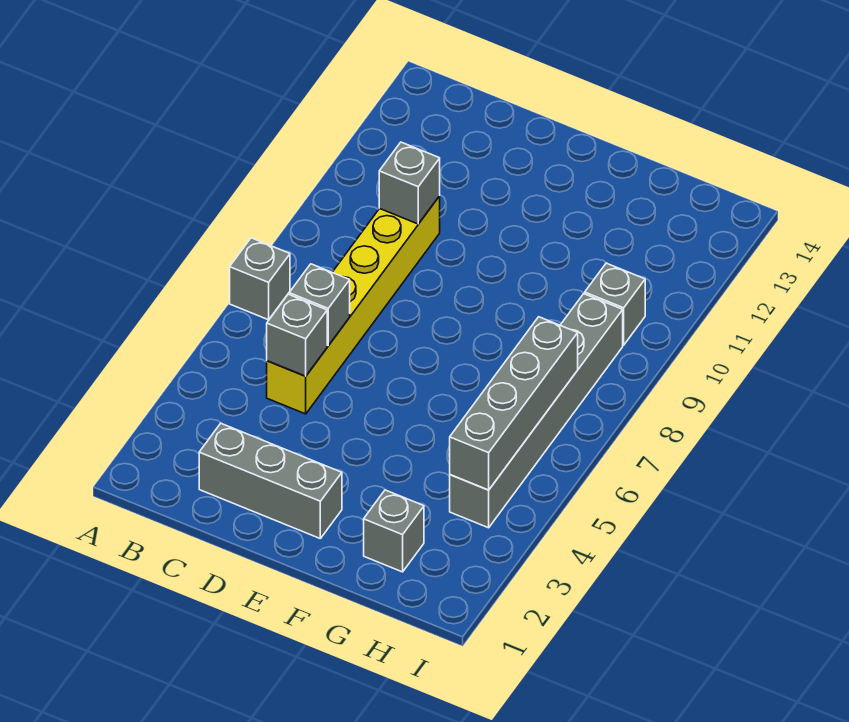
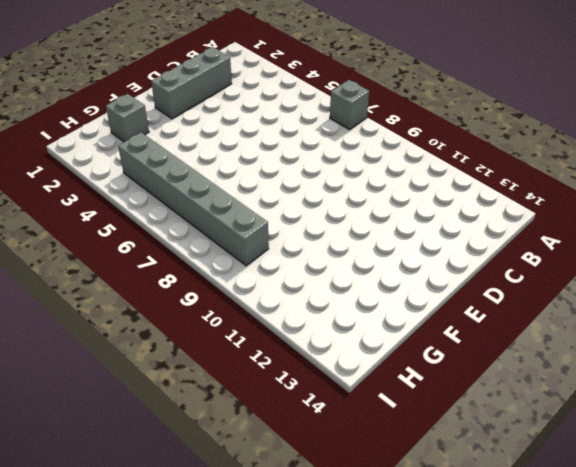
none -> yellow brick C5:C10 level 1
none -> grey brick H10 level 1

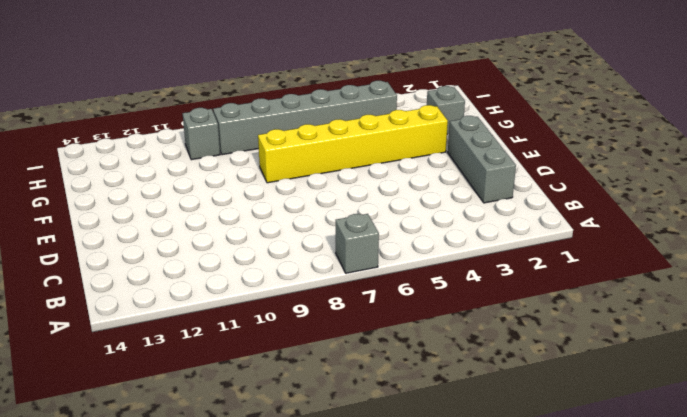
yellow brick F3:F8 level 1 -> yellow brick C5:C10 level 1
none -> grey brick C5 level 2
none -> grey brick C6 level 2

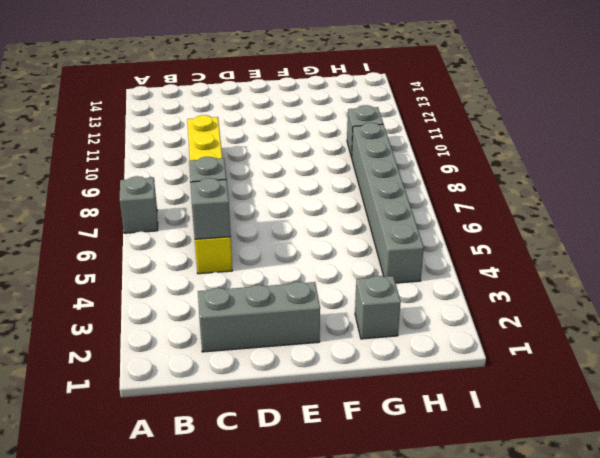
none -> grey brick C10 level 2
none -> grey brick H4:H7 level 2

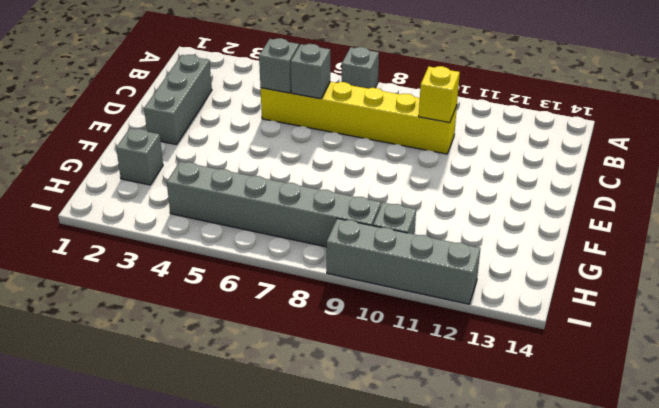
yellow brick C10 level 2 -> grey brick C10 level 2
grey brick I9:I12 level 1 -> grey brick H4:H7 level 2

